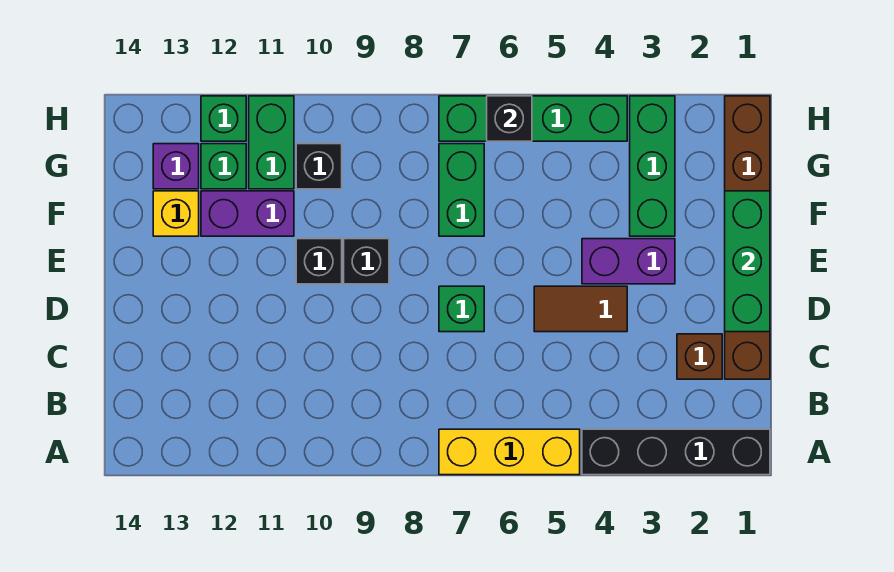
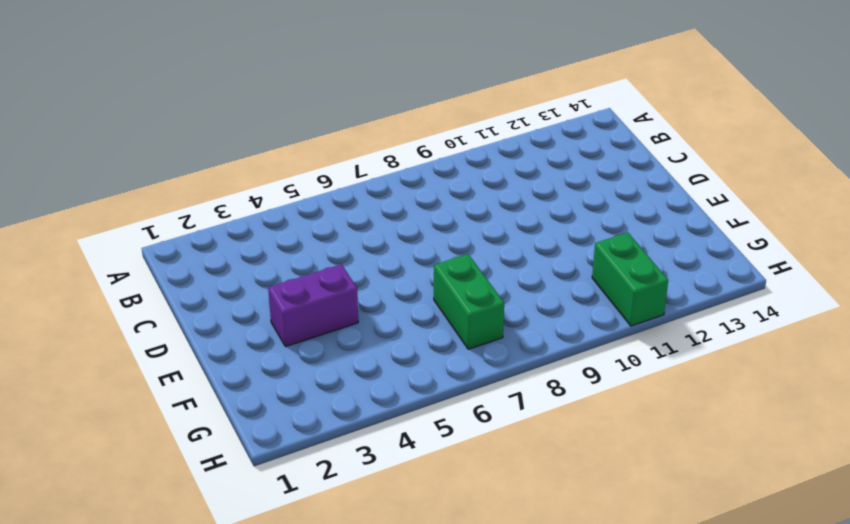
none -> black brick A1:A4 level 1
none -> yellow brick A5:A7 level 1
none -> brown brick C1:H1 level 1

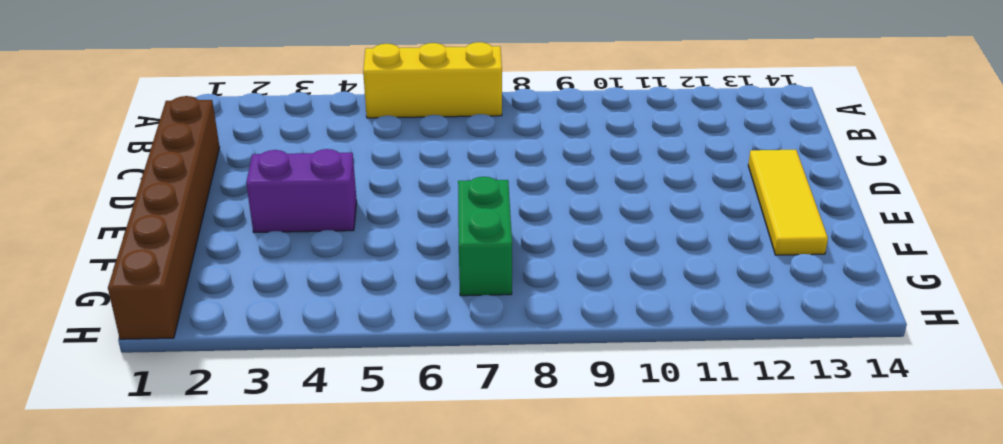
yellow tile D13:F13 level 1 -> yellow brick F13 level 1
none -> black brick A1:A4 level 1
none -> brown brick C2 level 1
none -> brown tile D4:D5 level 1

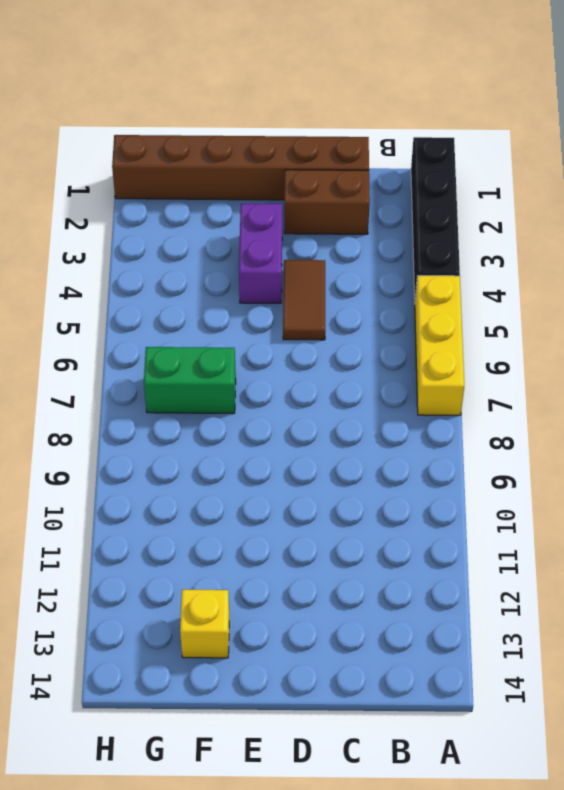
brown brick C2:D2 level 1 -> brown brick C2 level 1
none -> green brick D7 level 1
none -> black brick E9 level 1
none -> black brick E10 level 1

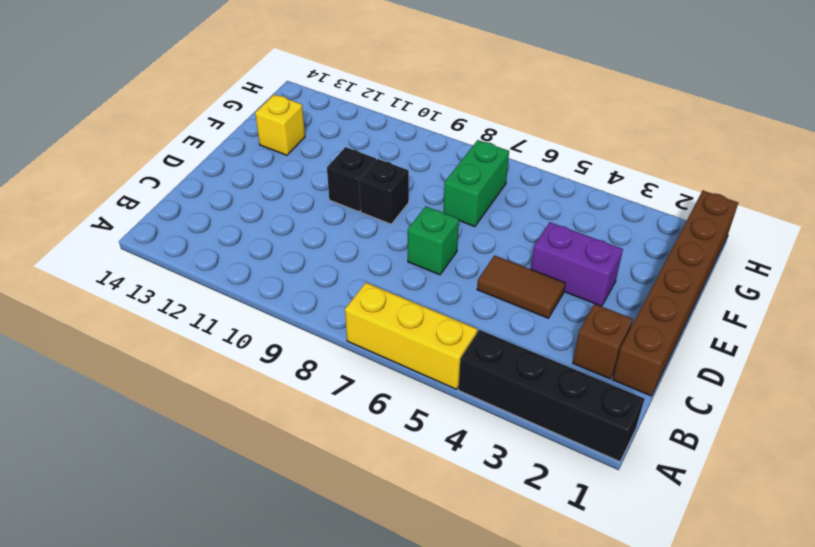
none -> green brick F3:H3 level 1
none -> purple brick F11:F12 level 1
none -> black brick G10 level 1

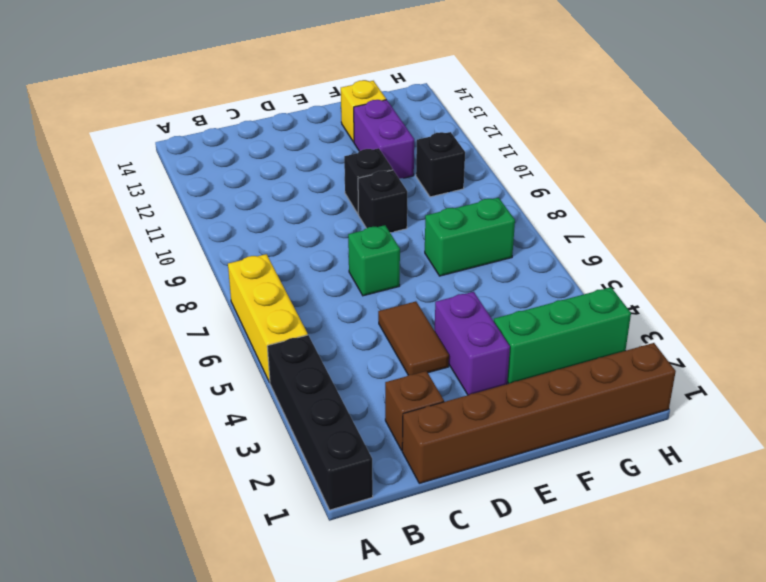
none -> green brick G11:H11 level 1
none -> green brick G12 level 1
none -> purple brick G13 level 1

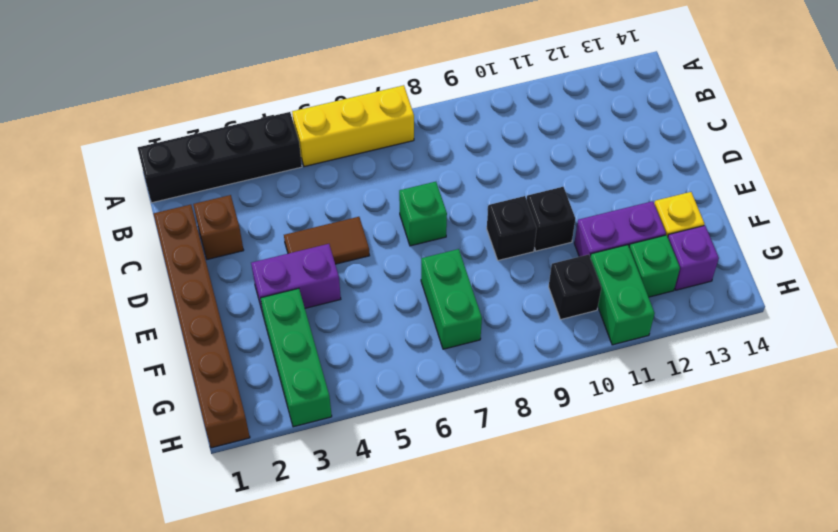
none -> green brick H4:H7 level 1
none -> green brick H12 level 1
none -> green brick D1:F1 level 2

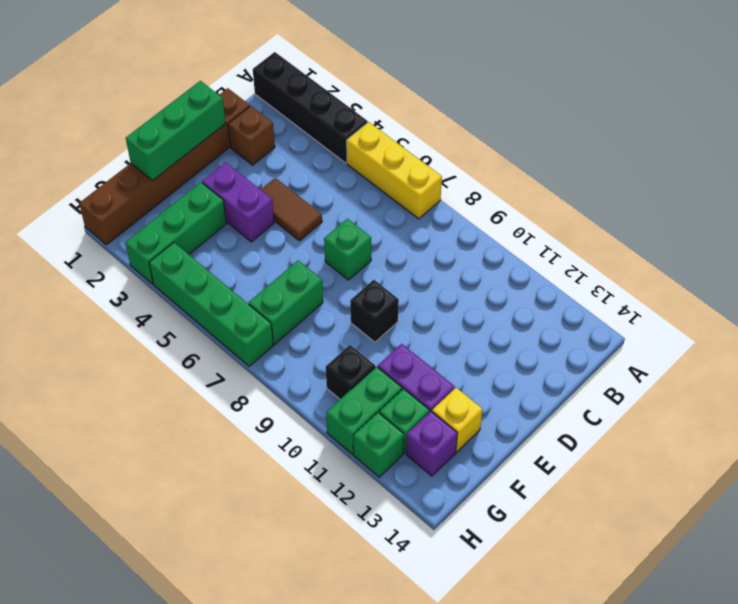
none -> black brick E10 level 1
none -> black brick H6 level 2

